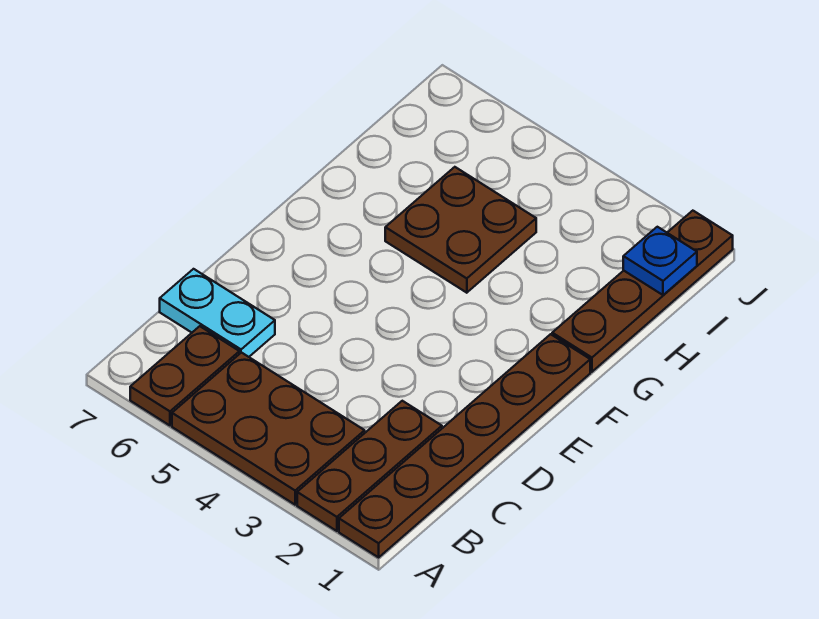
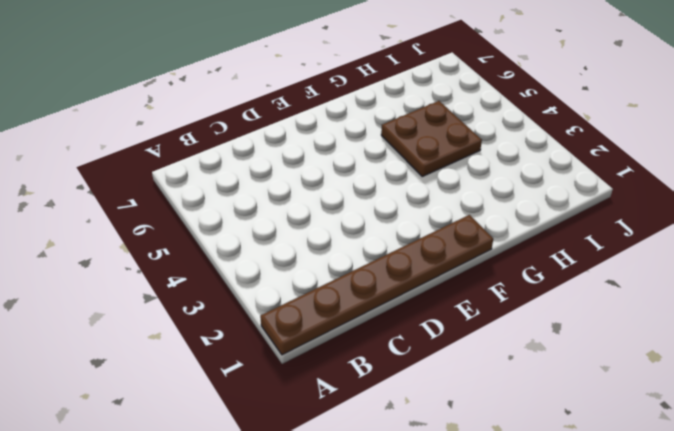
none -> brown plate A2:C2 level 1
none -> brown plate A3:B5 level 1

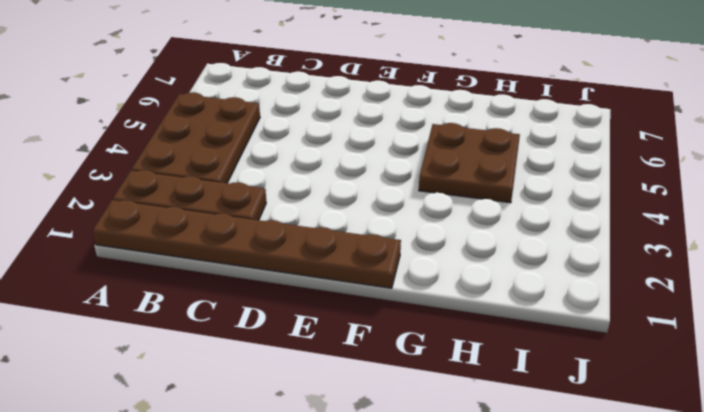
none -> brown plate A6:B6 level 1
none -> cyan plate C6:C7 level 1

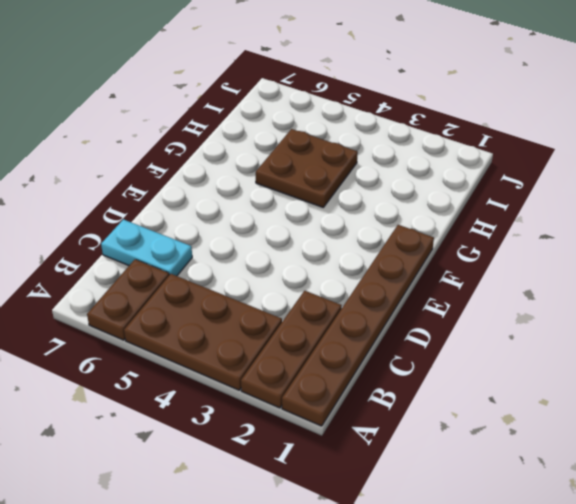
none -> brown plate G1:J1 level 1
none -> blue plate I1 level 2

